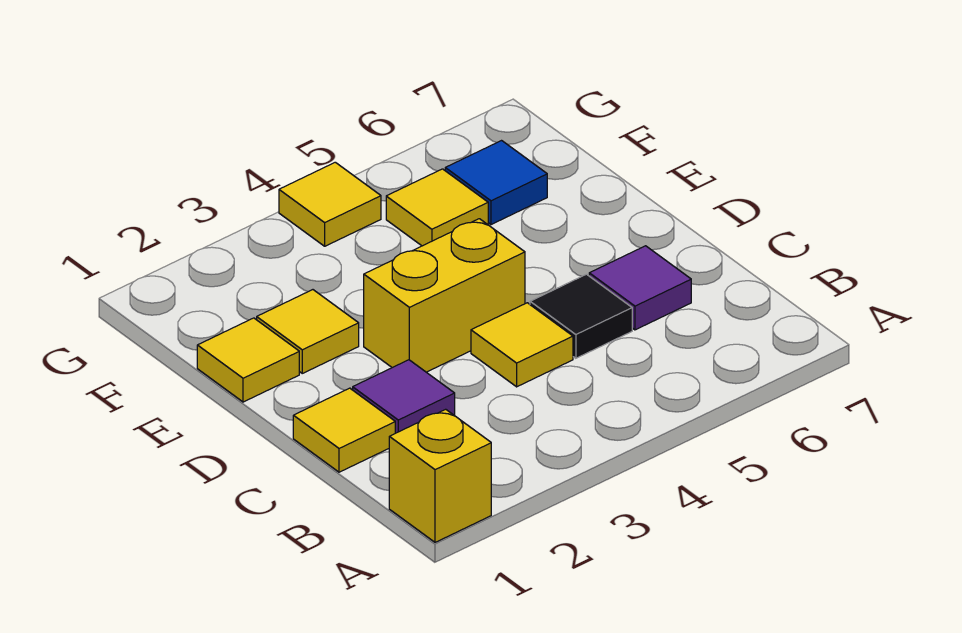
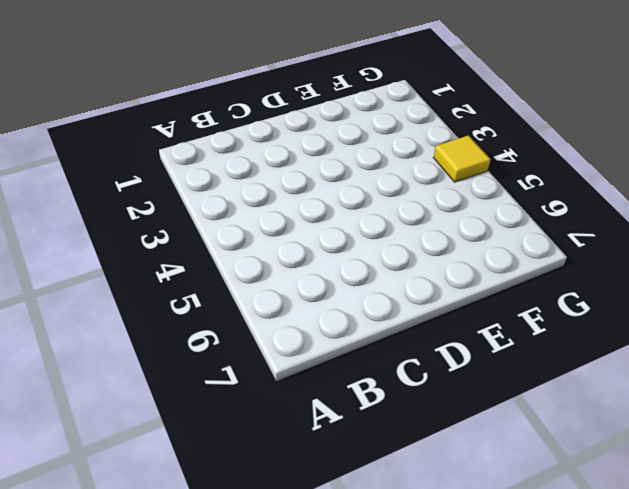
none -> yellow brick A1 level 1
none -> yellow tile C1 level 1
none -> purple tile C2 level 1

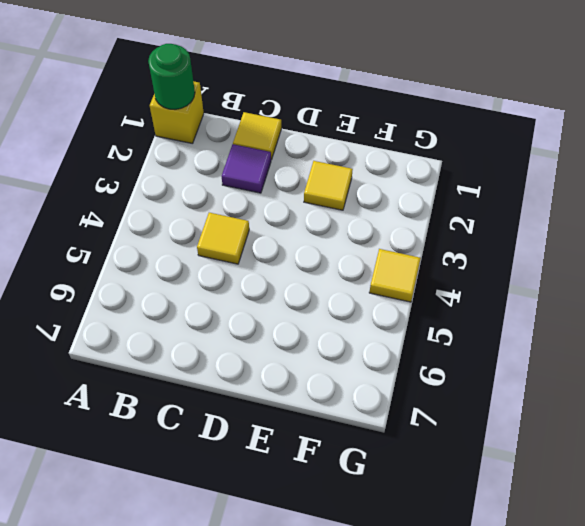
green round brick A1 level 2 -> none
none -> black tile C5 level 1
none -> purple tile C6 level 1
none -> yellow brick D3:D4 level 1

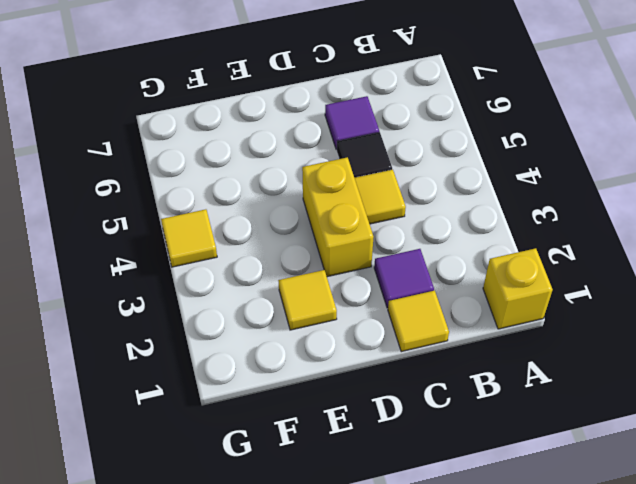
none -> yellow tile E1 level 1
none -> yellow tile F5 level 1
none -> blue tile F6 level 1

